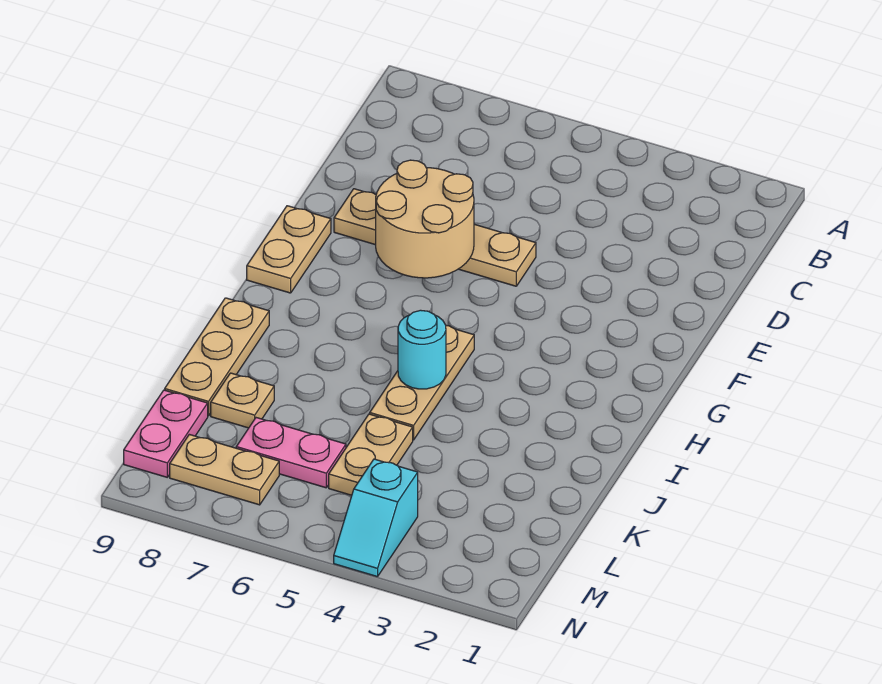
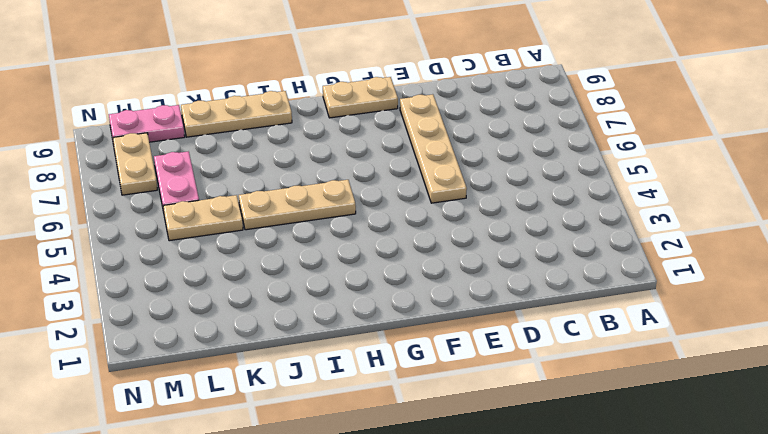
none -> tan plate K8 level 1
none -> cyan slope M4:N4 level 1 top M
none -> tan round brick E6:F7 level 2

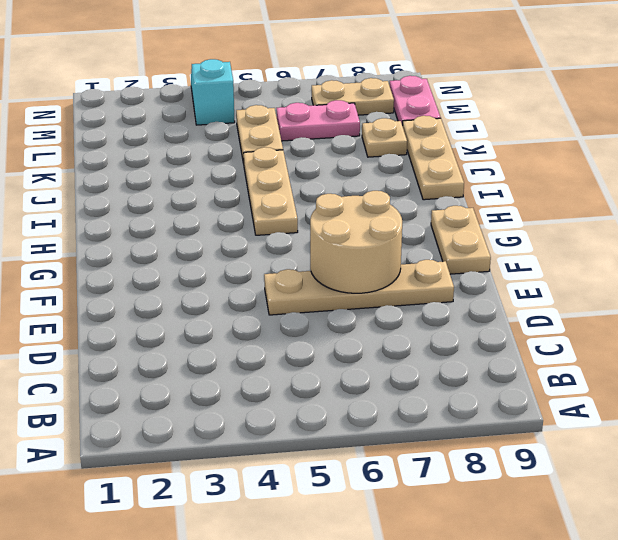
none -> cyan round brick I5 level 2

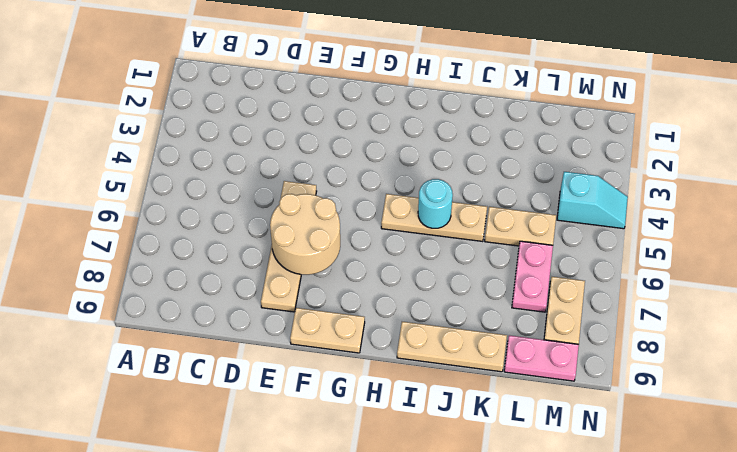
none -> tan plate K8 level 1

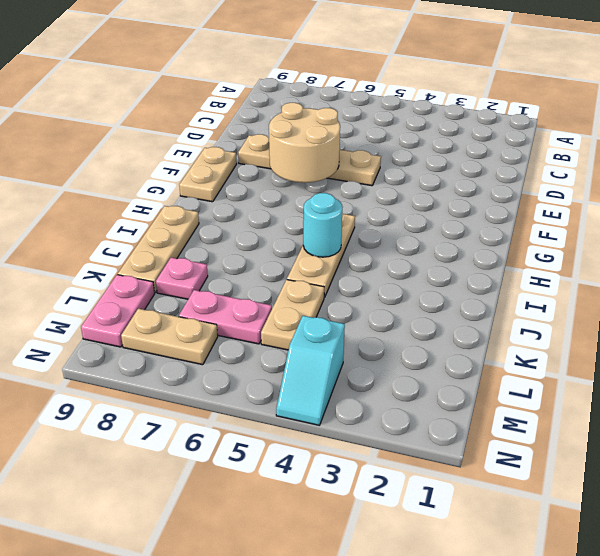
pink plate K8 level 1 -> tan plate K8 level 1

